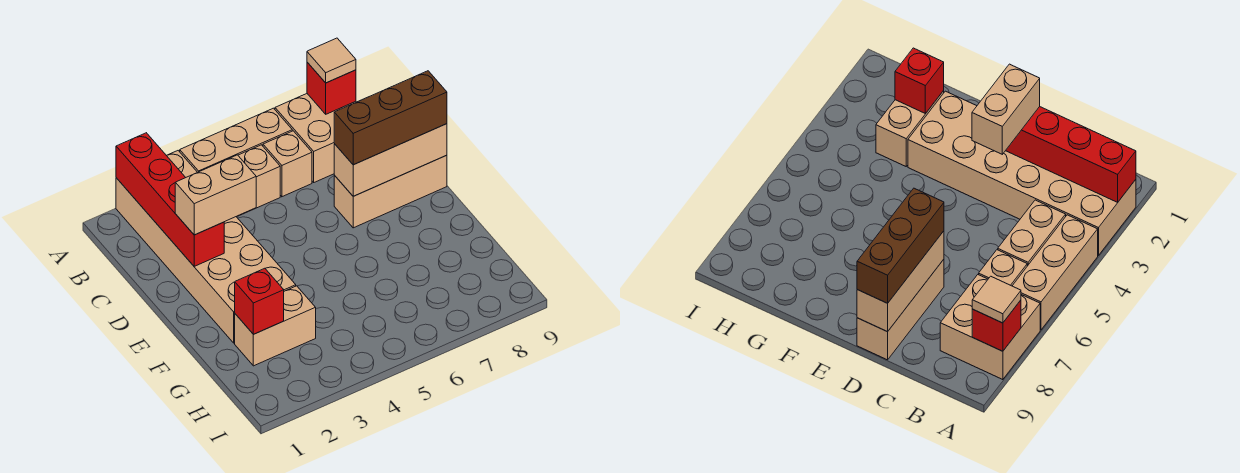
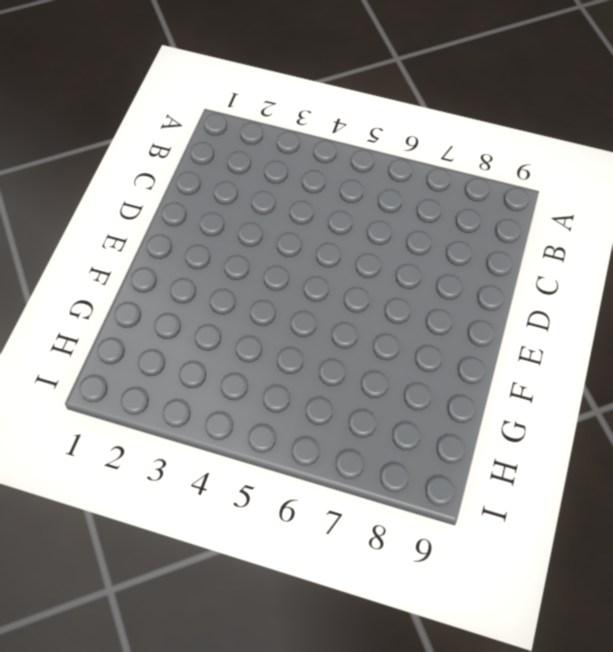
none -> tan brick A2:F3 level 1
none -> tan brick A4:A6 level 1
none -> tan brick A7:B8 level 1

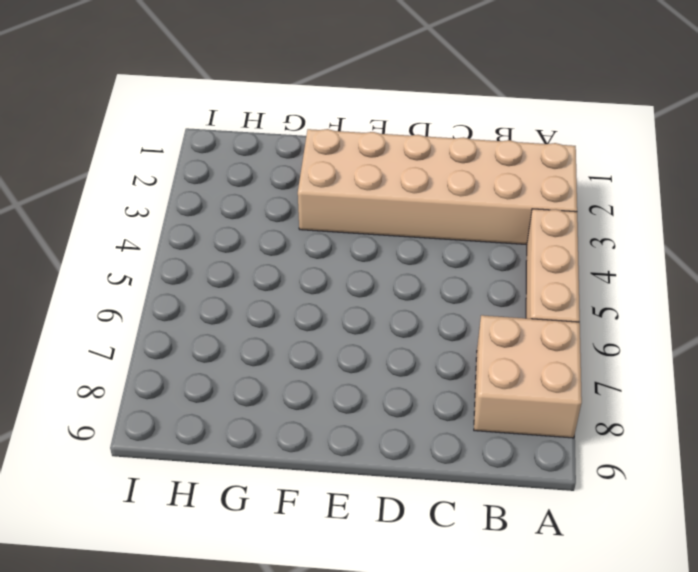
none -> tan brick B4:B5 level 1
none -> tan brick B6 level 1
none -> tan brick D7:D9 level 1

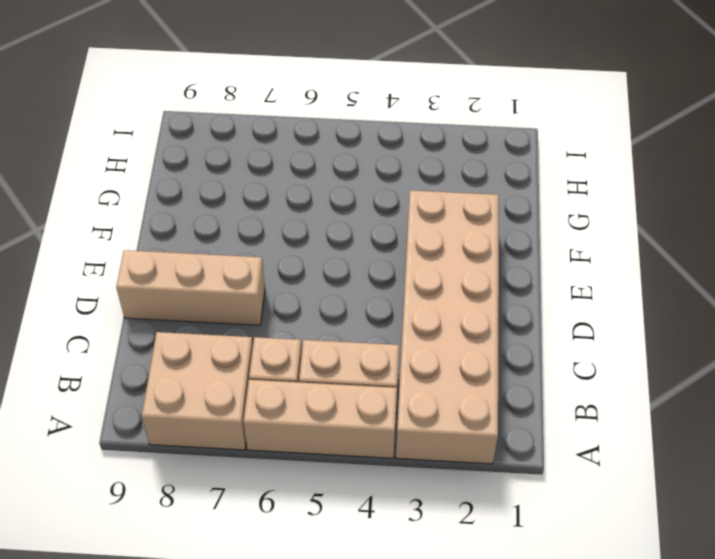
none -> tan brick G2:G3 level 1
none -> red brick A2:D2 level 2
none -> red brick A8 level 2

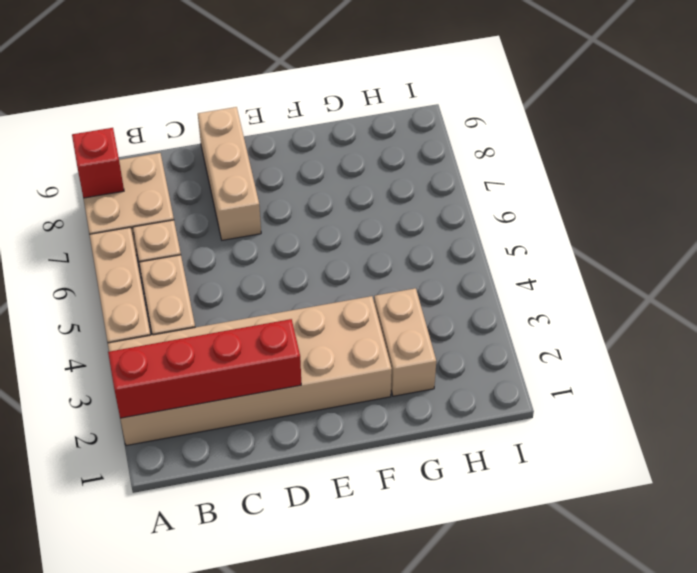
none -> tan brick D7:D9 level 2
none -> red brick G2 level 2
none -> tan tile A8 level 3

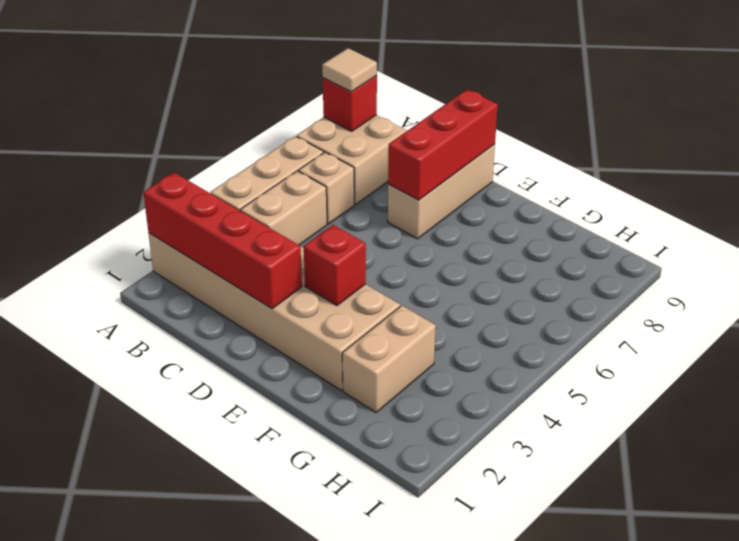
red brick D7:D9 level 2 -> tan brick D7:D9 level 2
red brick E3 level 2 -> red brick G2 level 2
none -> tan brick D2:D3 level 3
none -> brown brick D7:D9 level 3

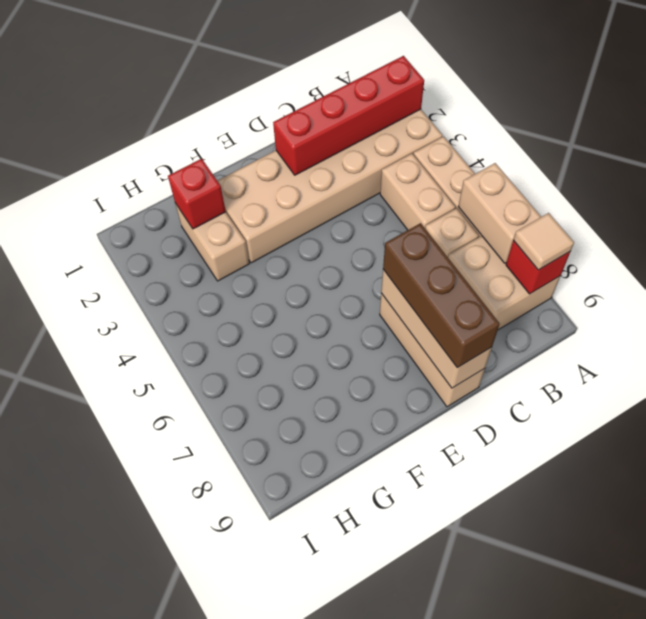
tan brick A6:A7 level 2 -> tan brick D2:D3 level 3

